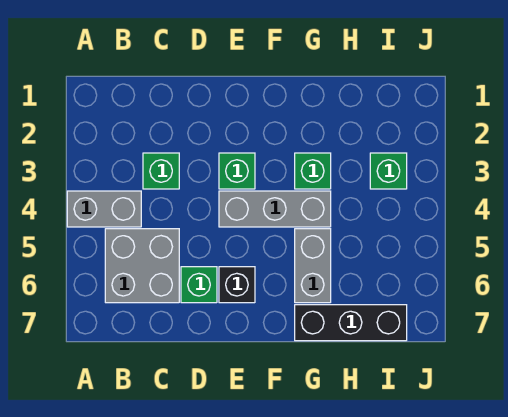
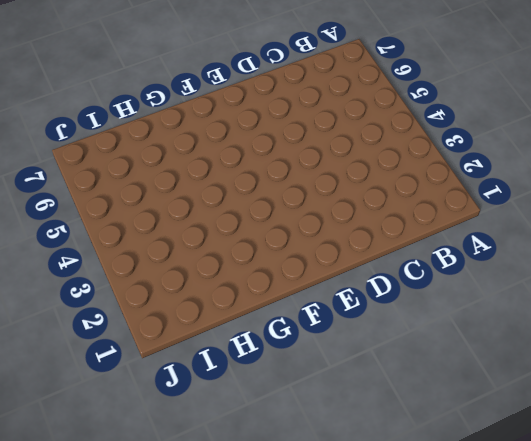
none -> grey brick A4:B4 level 1
none -> grey brick B5:C6 level 1

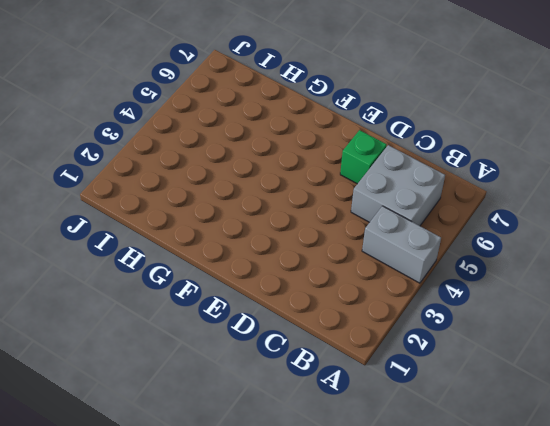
none -> green brick C3 level 1
none -> green brick E3 level 1

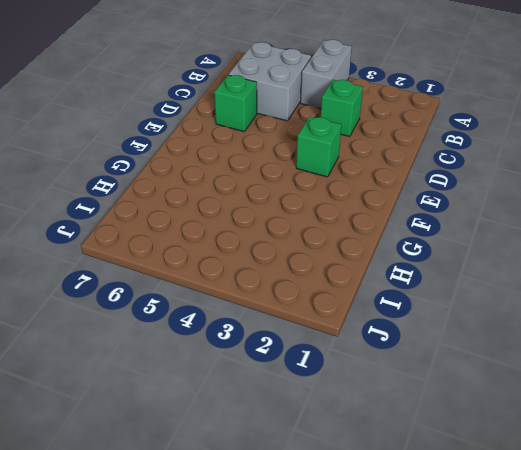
none -> grey brick E4:G4 level 1
none -> black brick E6 level 1

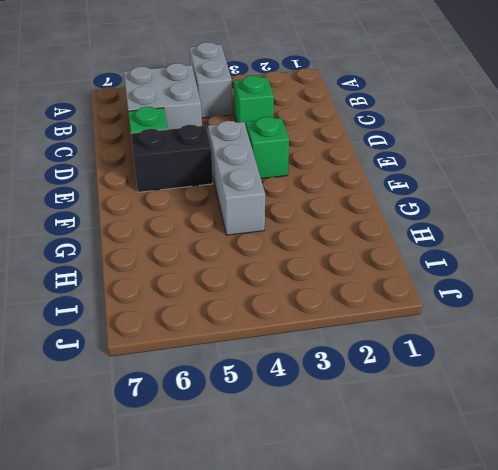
black brick E5:E6 level 1 -> black brick E6 level 1
none -> green brick G3 level 1
none -> grey brick G5:G6 level 1

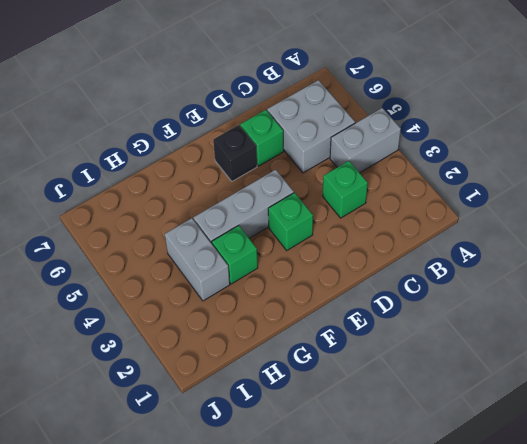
grey brick H3:H4 level 1 -> grey brick G5:G6 level 1
none -> black brick G7:I7 level 1
none -> green brick I3 level 1

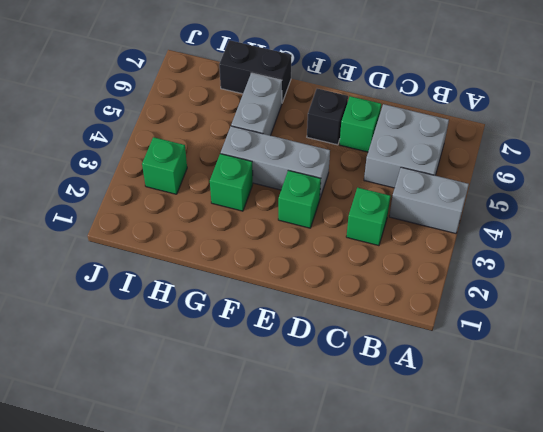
black brick G7:H7 level 1 -> black brick G7:I7 level 1

